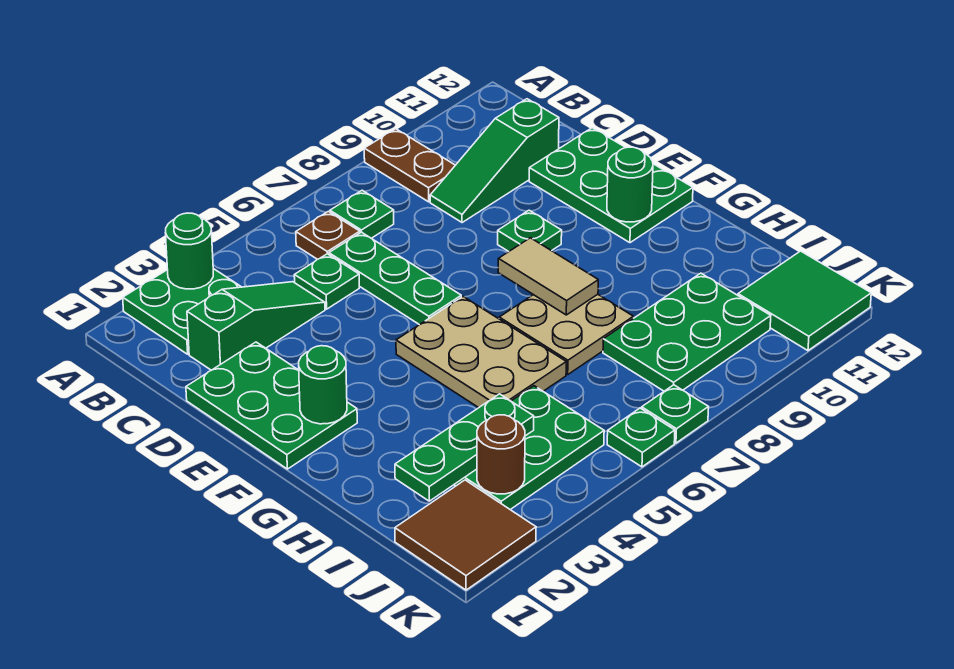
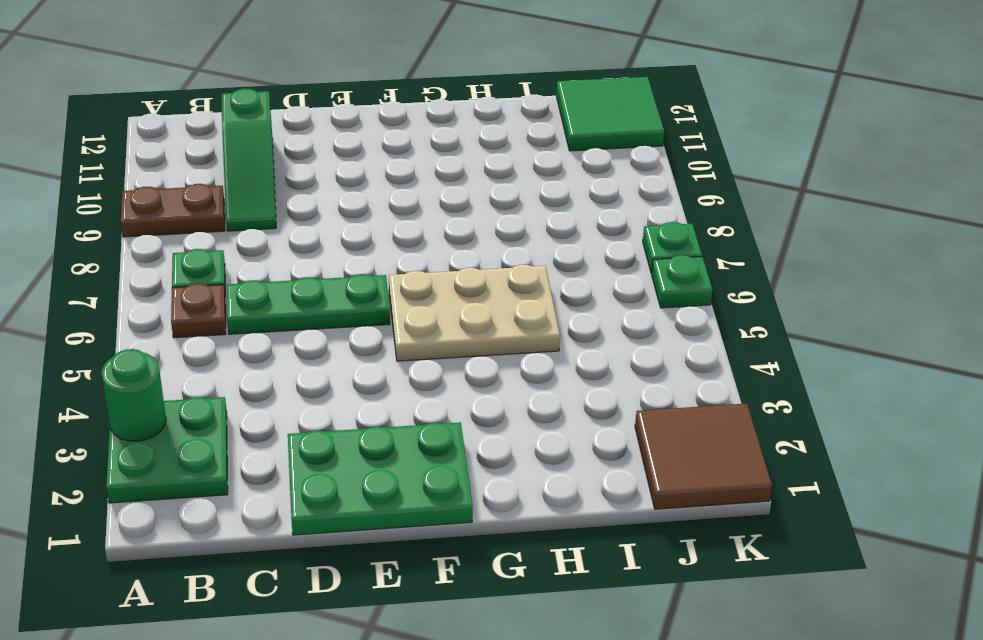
none -> green slope C2:C4 level 1 top 2
none -> green plate C5 level 1
none -> green plate D11:F12 level 1

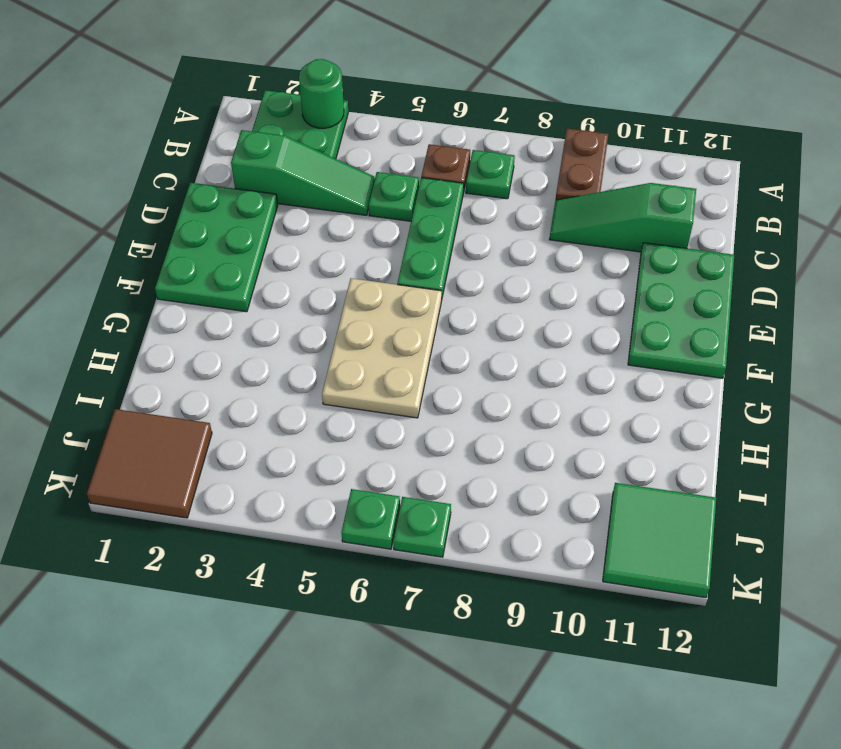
none -> green plate E9 level 1
none -> tan plate G7:H8 level 1
none -> green plate I3:J5 level 1

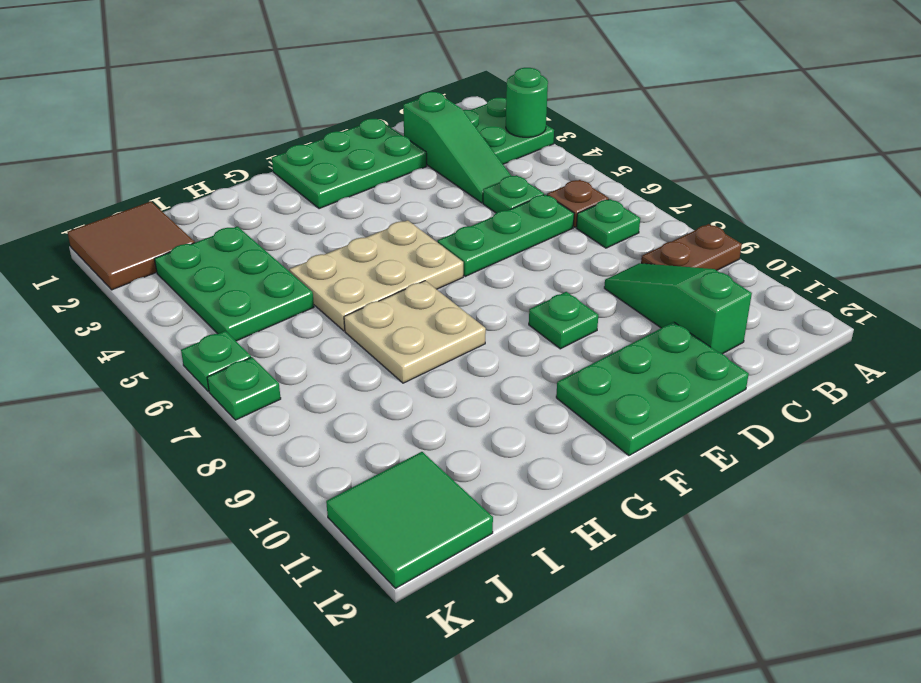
none -> green plate I8:J10 level 1
none -> green round brick F2 level 2
none -> tan tile F8:G8 level 2

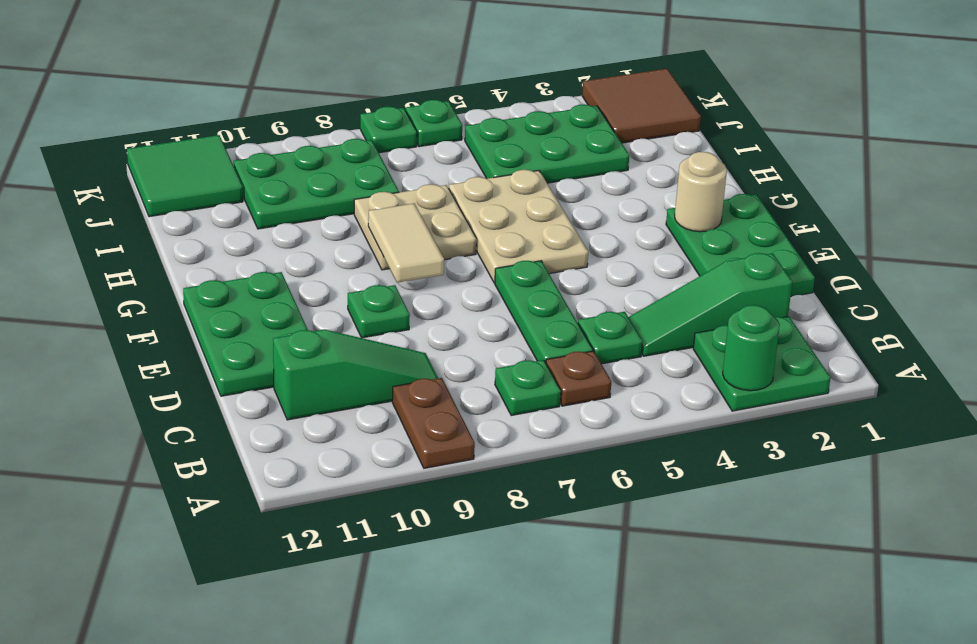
tan round brick F2 level 2 -> green round brick F2 level 2
none -> green round brick F11 level 2
none -> green plate I2:I4 level 2
none -> brown round brick J3 level 2

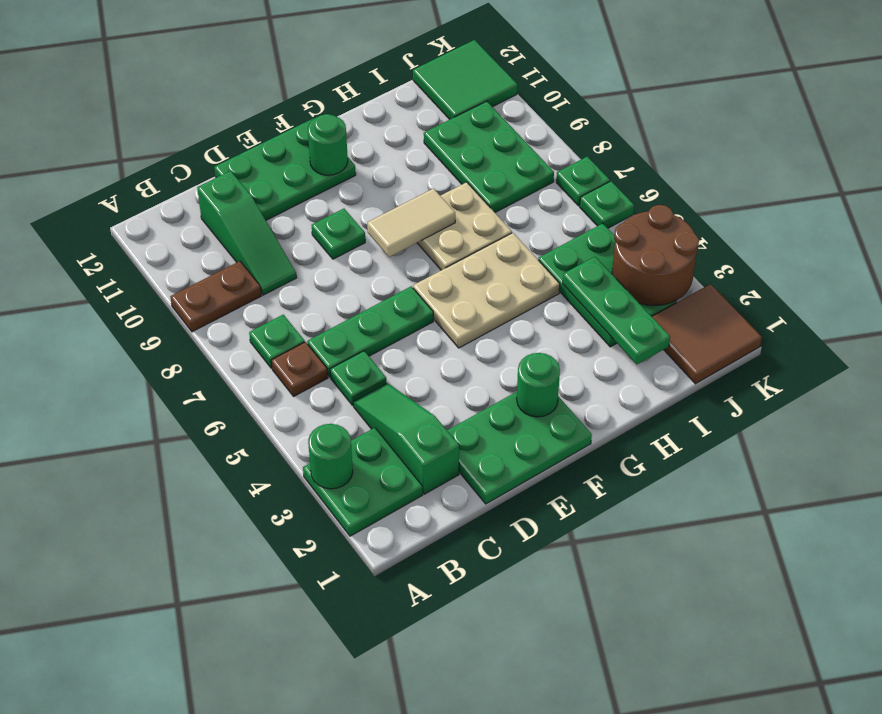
brown round brick J3:K4 level 2 -> brown round brick J3 level 2

